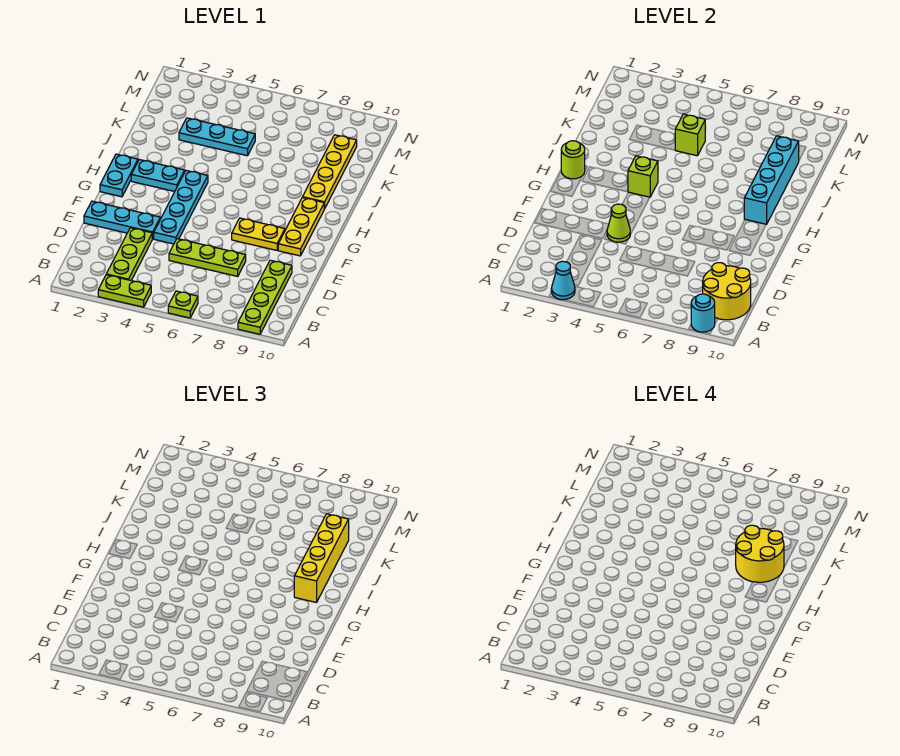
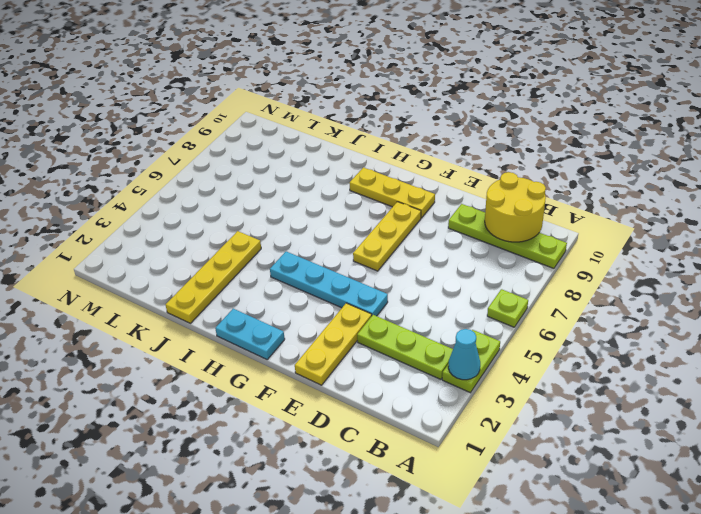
yellow plate E1:E3 level 1 -> cyan plate E1:E3 level 1
yellow plate F6:F8 level 1 -> yellow plate F7:F8 level 1
yellow plate J1:J4 level 1 -> yellow plate I9:L9 level 1
none -> lime plate D5:D7 level 1
none -> cyan plate H2:H3 level 1
none -> cyan plate K3:K5 level 1

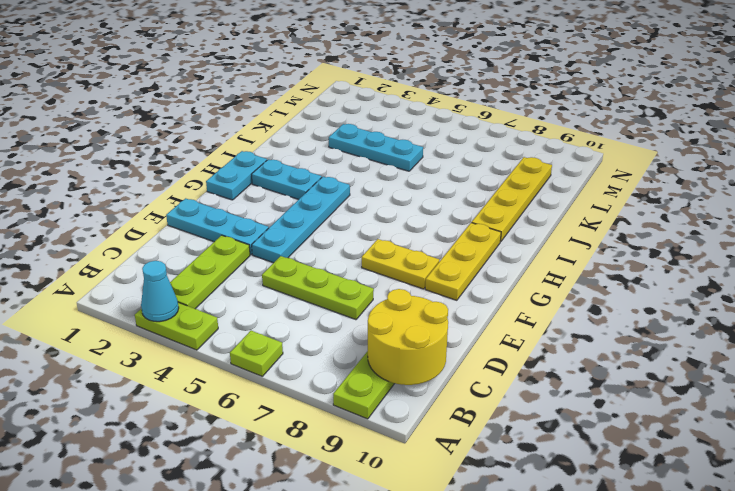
none -> cyan round brick A9 level 2
none -> lime cone E4 level 2
none -> lime round brick H1 level 2

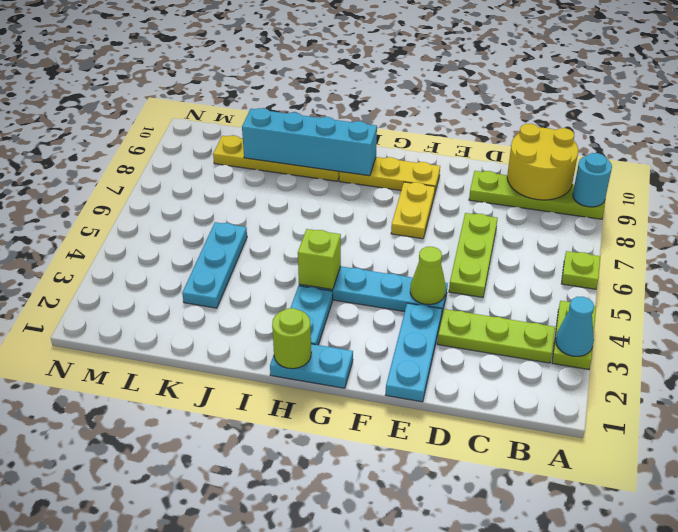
none -> lime brick K5 level 2
none -> yellow brick H9:K9 level 3
none -> yellow round brick I8:J9 level 4

